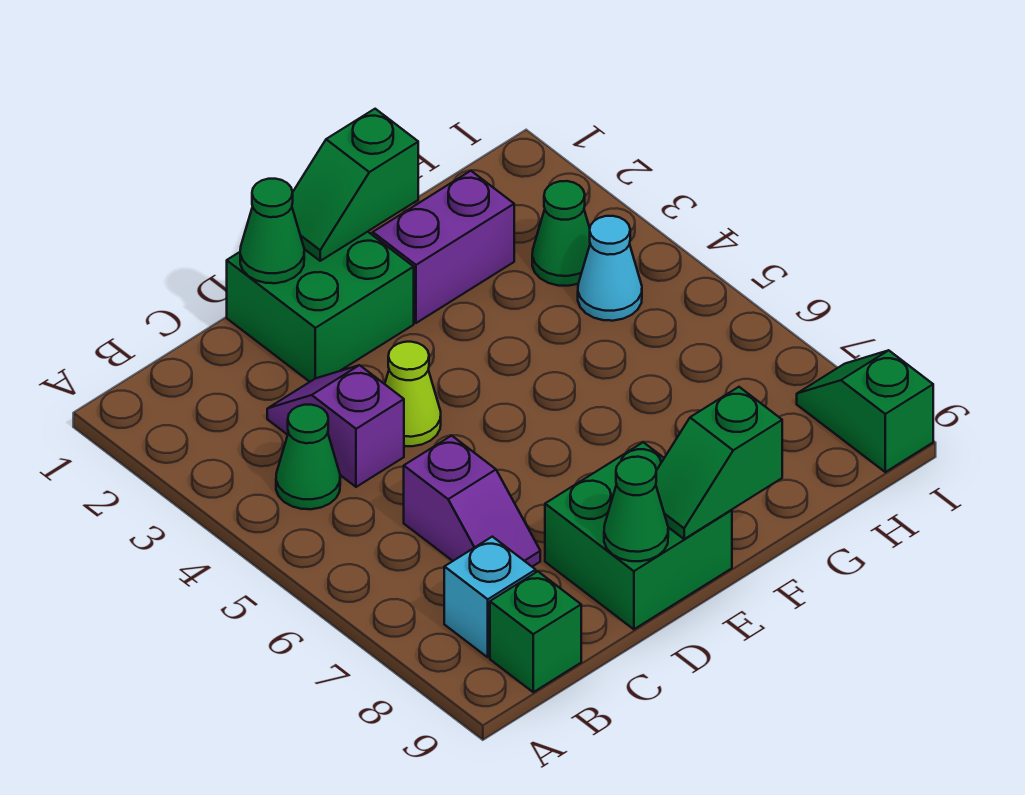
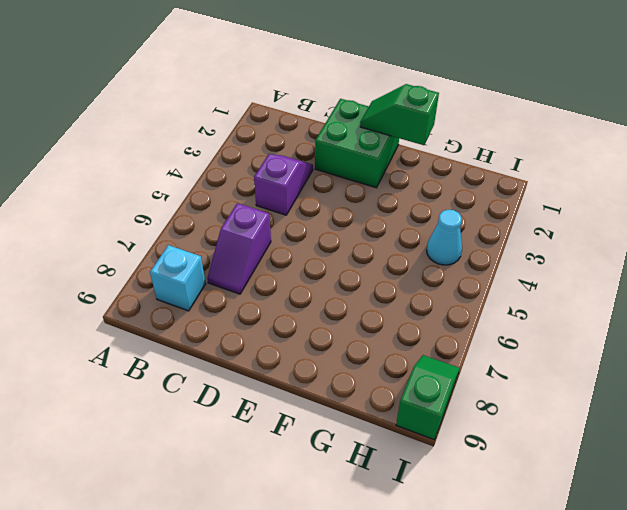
none -> green cone B4 level 1
none -> green brick B9 level 1
none -> lime cone D4 level 1

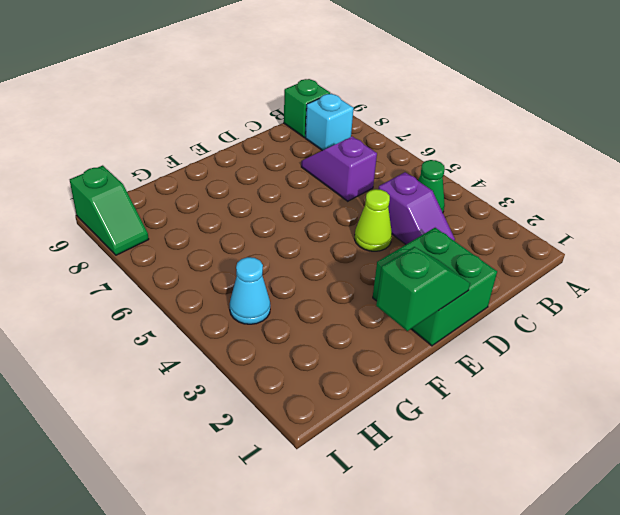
none -> green brick D8:E9 level 1
none -> purple brick F2:G2 level 1
none -> green cone H3 level 1

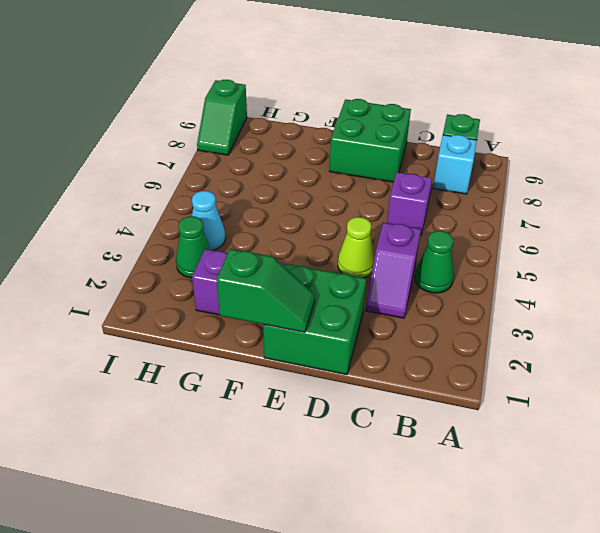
none -> green cone D1 level 2
none -> green cone D9 level 2
none -> green slope E9:F9 level 2 top F

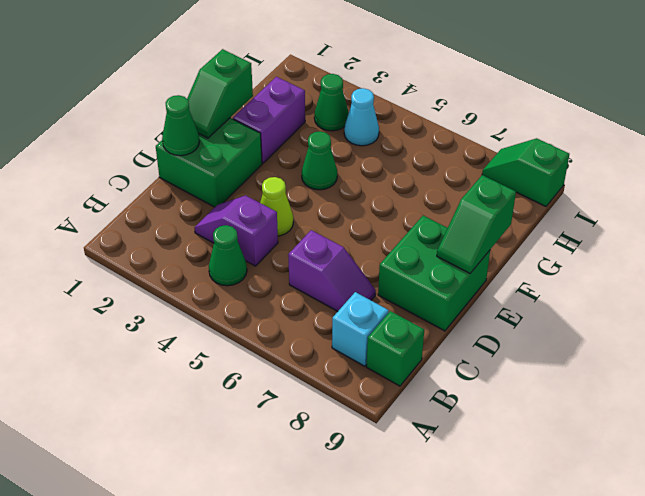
green cone F4 level 1 -> green cone D9 level 2

